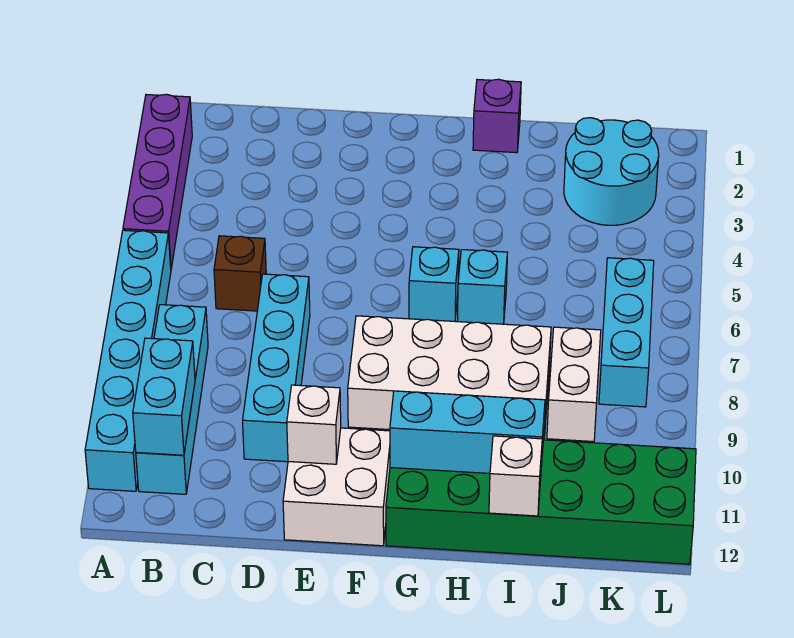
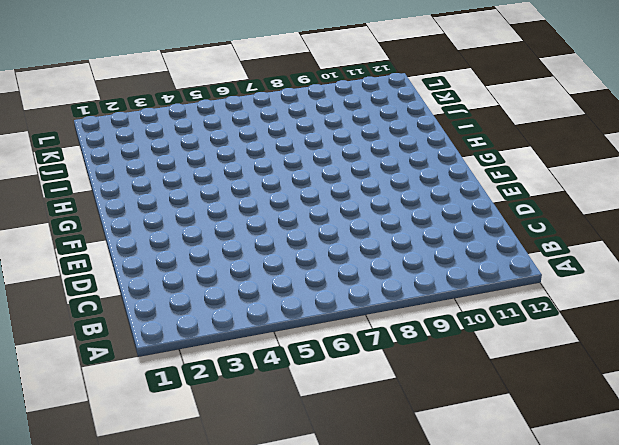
none -> purple brick A2:A5 level 1
none -> cyan brick A6:A11 level 1
none -> cyan brick B8:B11 level 1

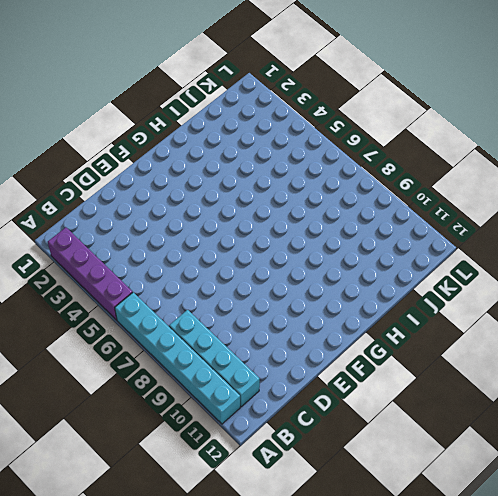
none -> brown brick C6 level 1
none -> cyan brick D7:D10 level 1
none -> white brick E11:F12 level 1

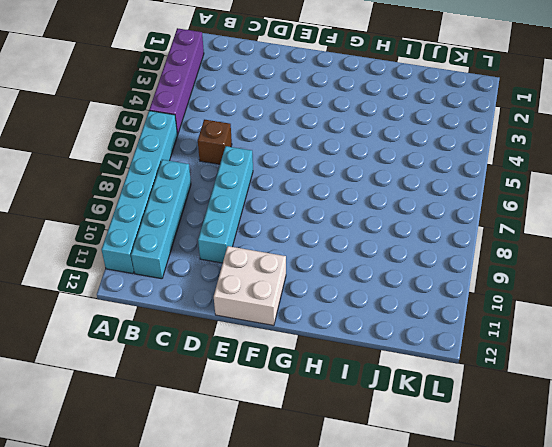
none -> white brick F8:I9 level 1
none -> cyan brick G6 level 1
none -> green brick G11:L12 level 1

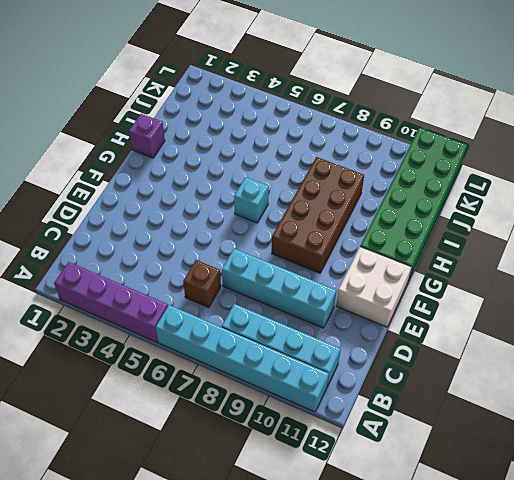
brown brick F8:I9 level 1 -> white brick F8:I9 level 1
none -> cyan brick H6 level 1
none -> cyan round brick J2:K3 level 1
none -> white brick J8:J9 level 1

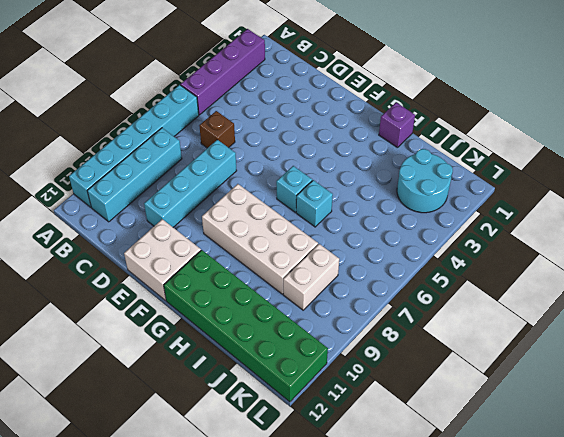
none -> cyan brick K6:K8 level 1
none -> cyan brick B10:B11 level 2
none -> white brick E11 level 2

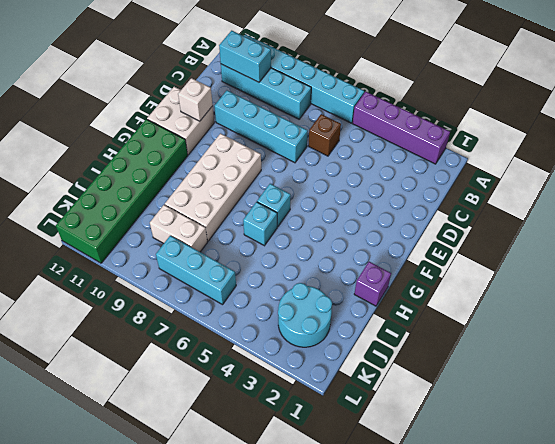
none -> cyan brick G11:I11 level 2
none -> white brick I12 level 2

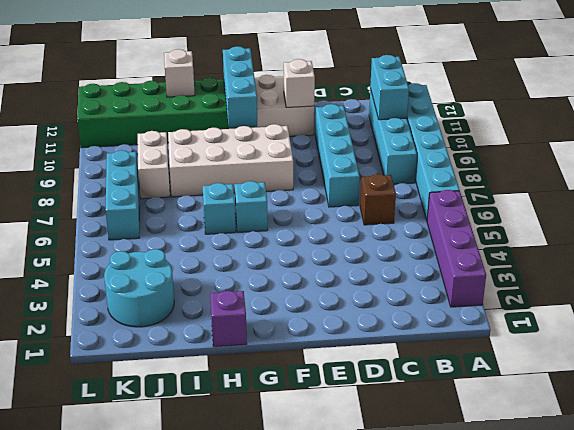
cyan brick G10:G12 level 2 -> cyan brick G11:I11 level 2

